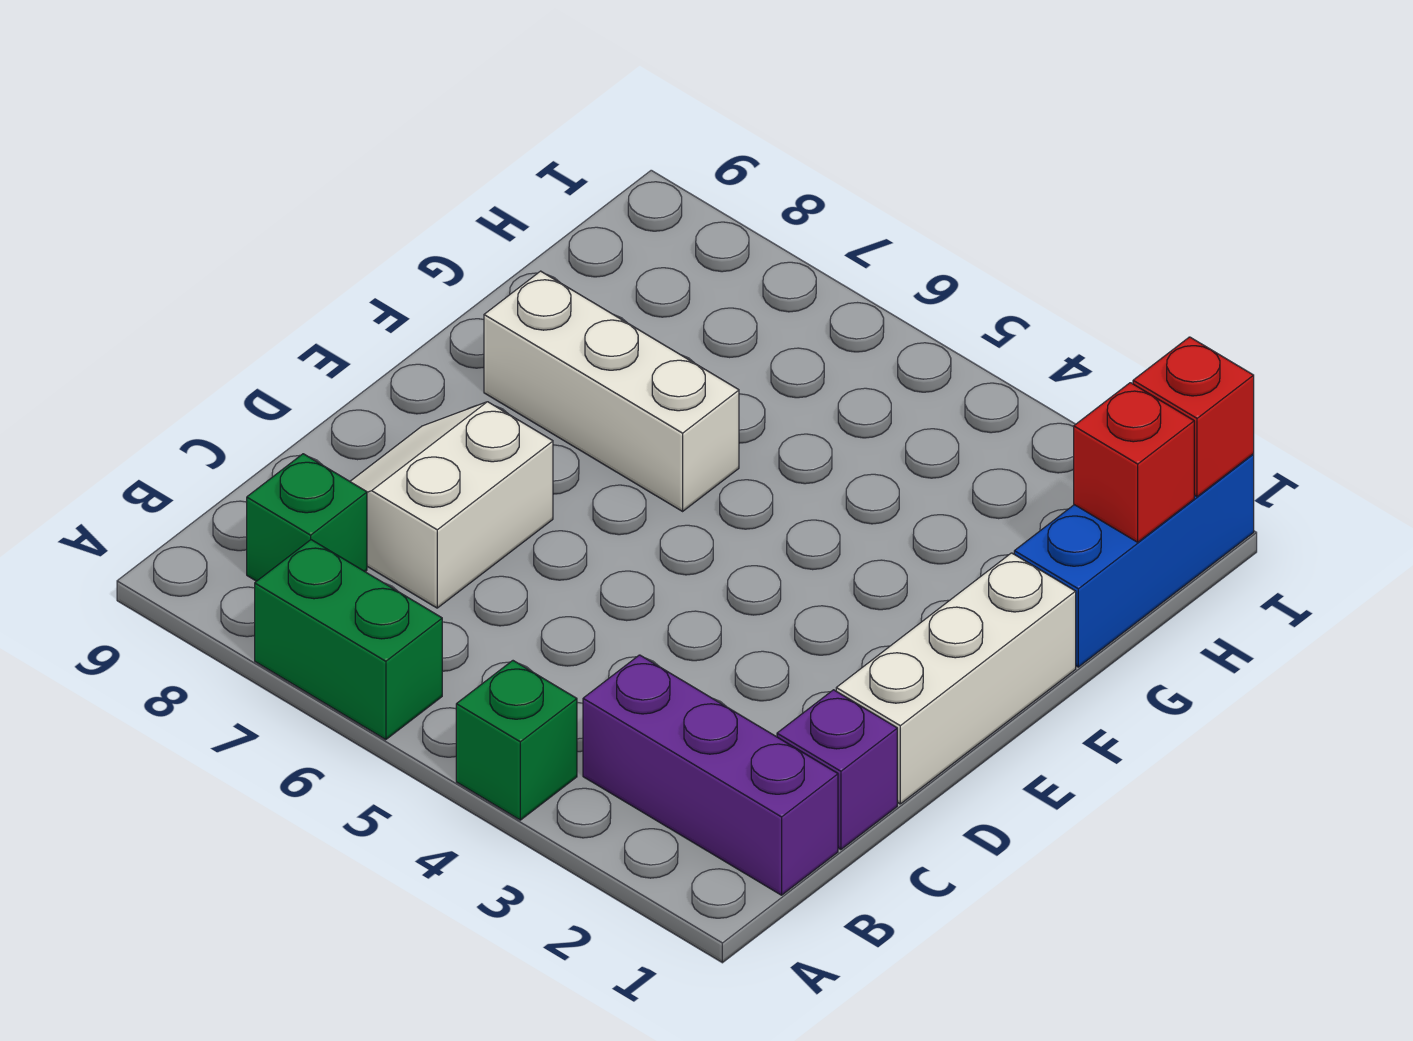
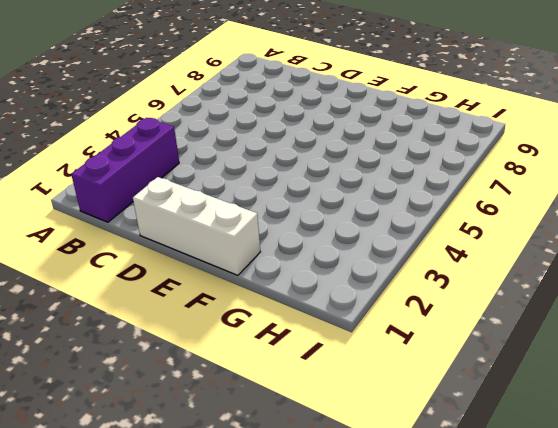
none -> green brick A4 level 1
none -> green brick A6:A7 level 1

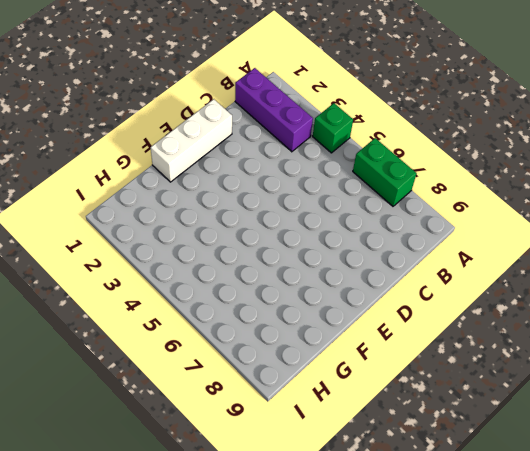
none -> green brick B8 level 1
none -> purple brick C1 level 1

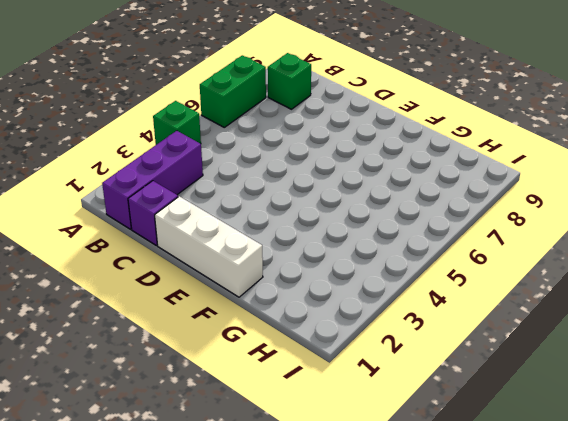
none -> white slope C7:D8 level 1 top 7
none -> white brick F6:F8 level 1

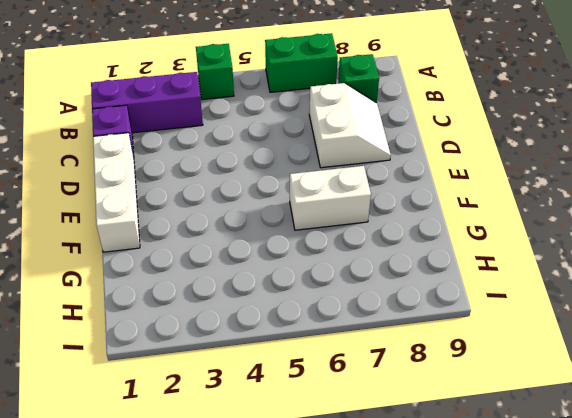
white brick F6:F7 level 1 -> white brick F6:F8 level 1
none -> blue brick G1:I1 level 1
none -> red brick H1 level 2

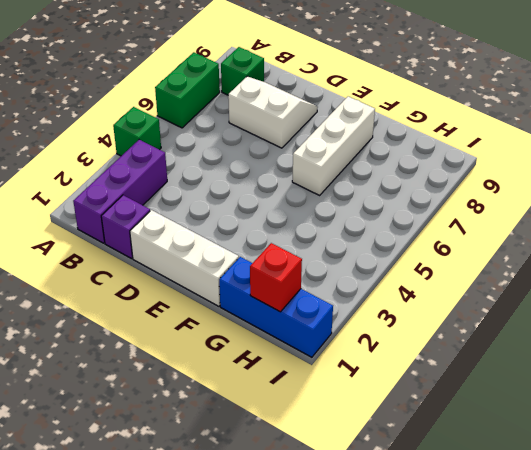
none -> red brick I1 level 2

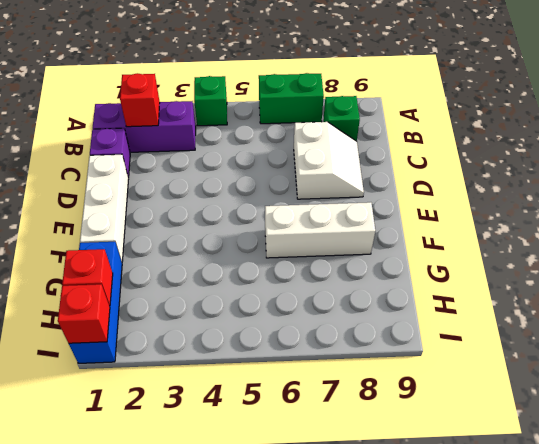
red brick B2 level 2 -> none

